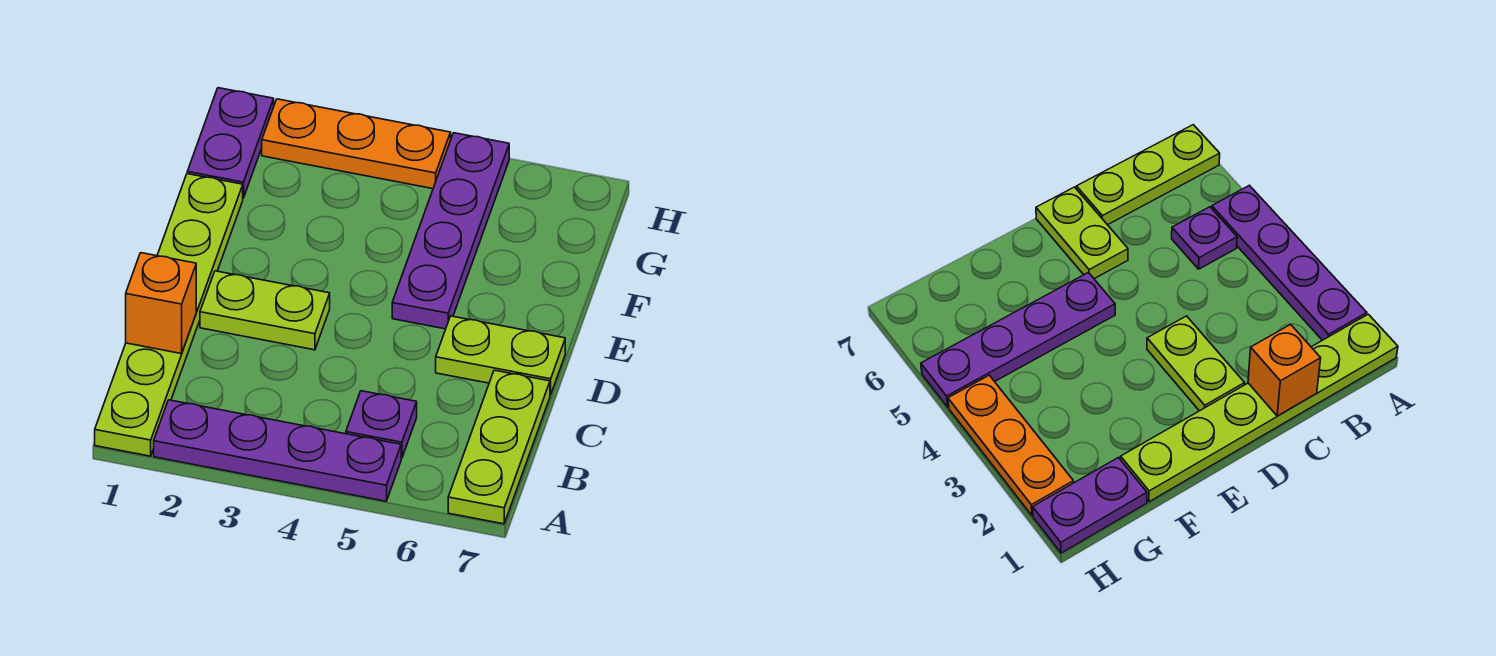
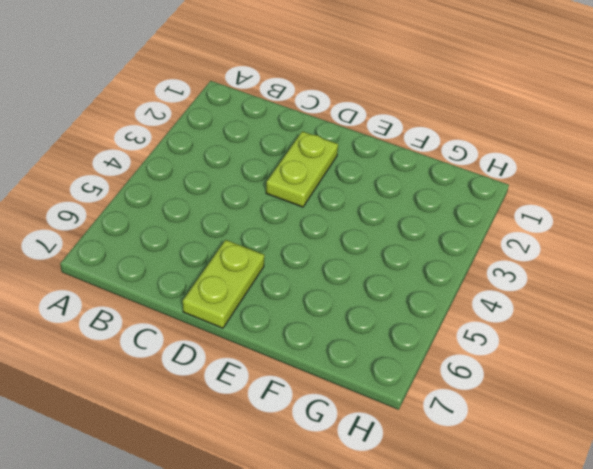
none -> lime plate A1:F1 level 1
none -> purple plate A2:A5 level 1

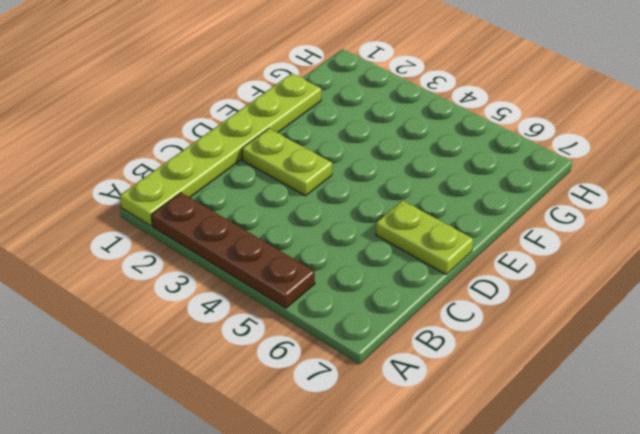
brown plate A2:A5 level 1 -> purple plate A2:A5 level 1
none -> lime plate A7:C7 level 1
none -> purple plate B5 level 1

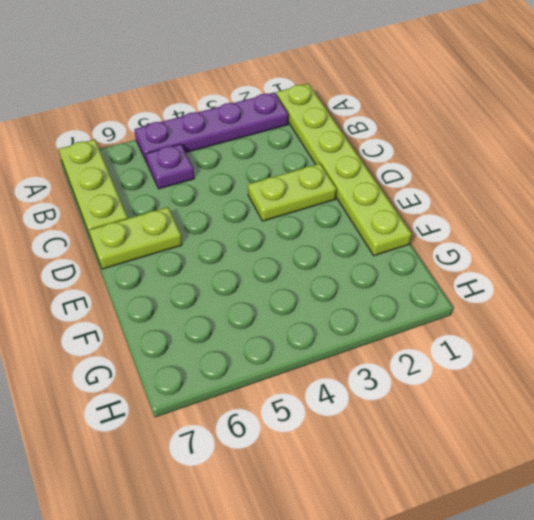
none -> purple plate E5:H5 level 1
none -> purple plate G1:H1 level 1

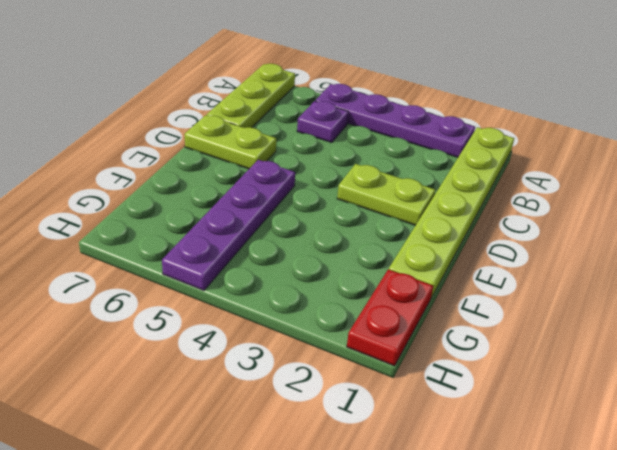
red plate G1:H1 level 1 -> purple plate G1:H1 level 1
none -> orange plate H2:H4 level 1
none -> orange brick C1 level 2

